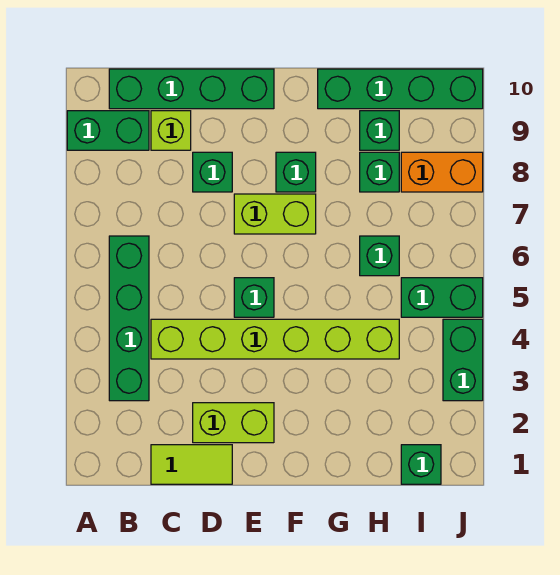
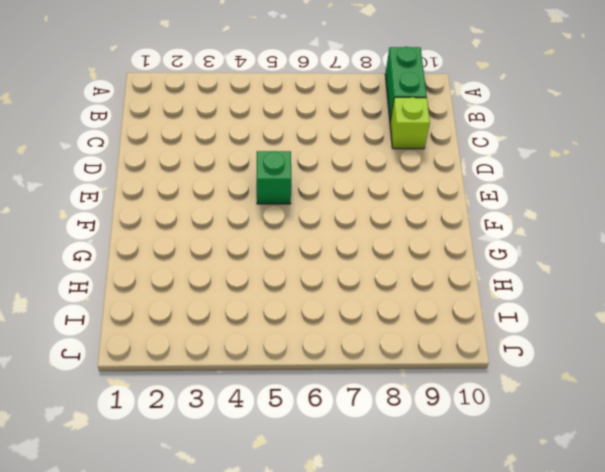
none -> green brick B3:B6 level 1
none -> green brick B10:E10 level 1
none -> lime tile C1:D1 level 1

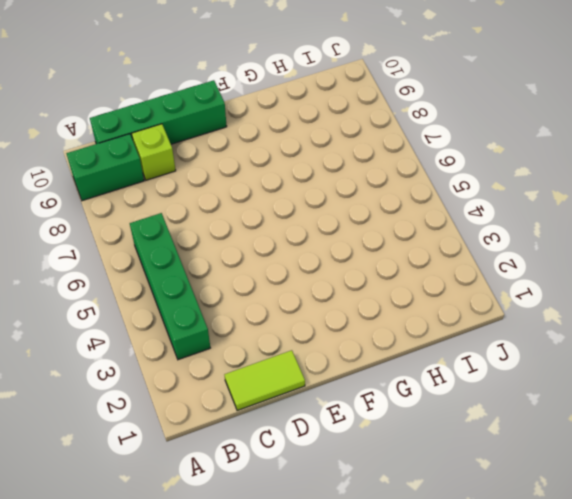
none -> lime brick C4:H4 level 1
none -> lime brick D2:E2 level 1
none -> green brick D8 level 1

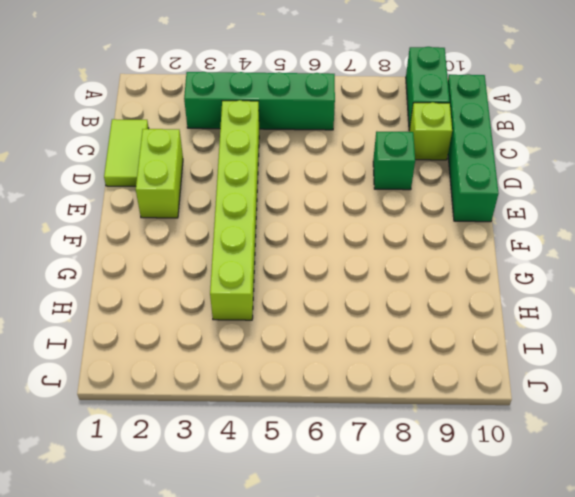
none -> green brick E5 level 1
none -> lime brick E7:F7 level 1
none -> green brick F8 level 1

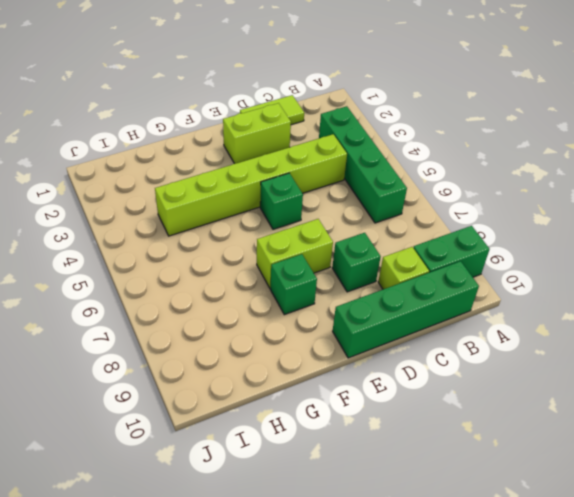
none -> green brick G10:J10 level 1
none -> green brick H6 level 1
none -> green brick H8 level 1

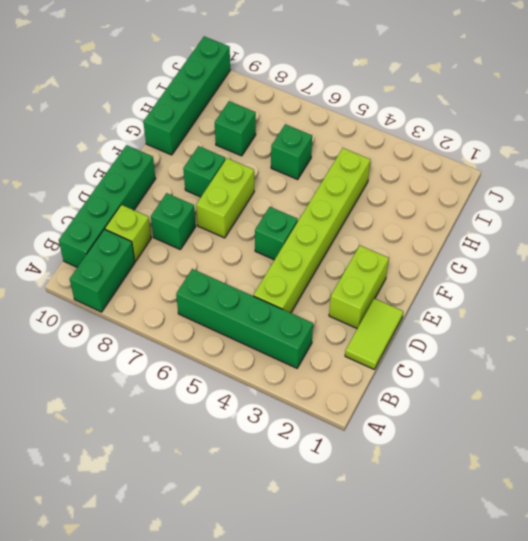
none -> green brick H9 level 1
none -> green brick I1 level 1
none -> green brick I5:J5 level 1

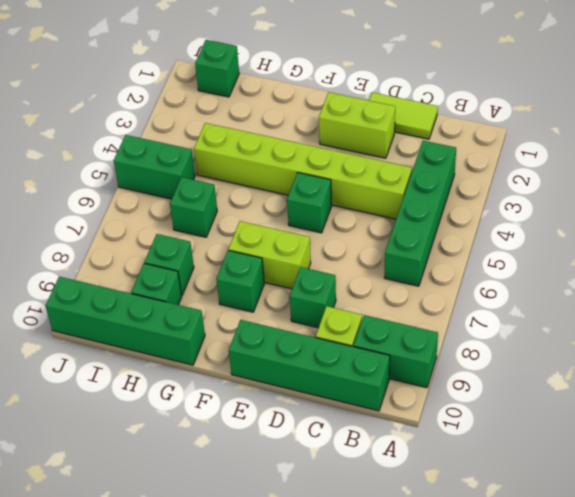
none -> orange brick I8:J8 level 1
none -> green brick J3:J4 level 1

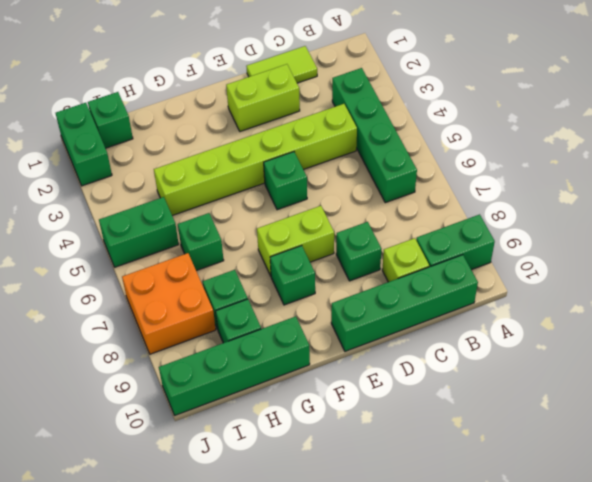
orange brick I7:J8 level 1 -> orange brick I8:J8 level 1
green brick J1:J2 level 1 -> green brick J3:J4 level 1

